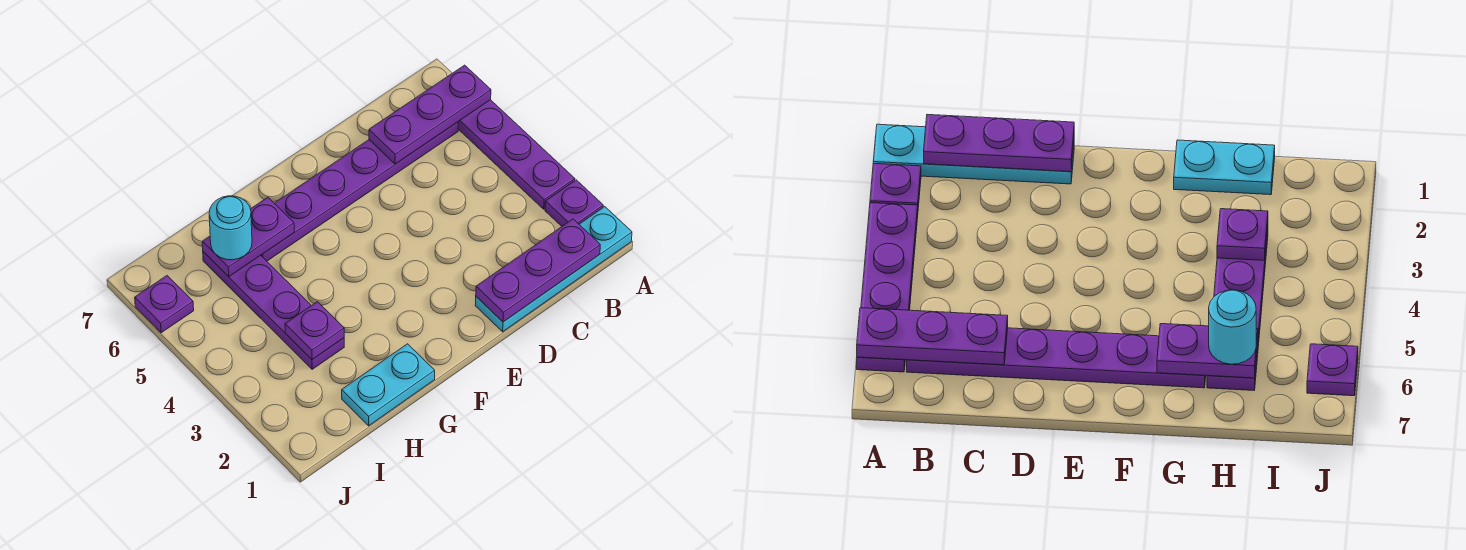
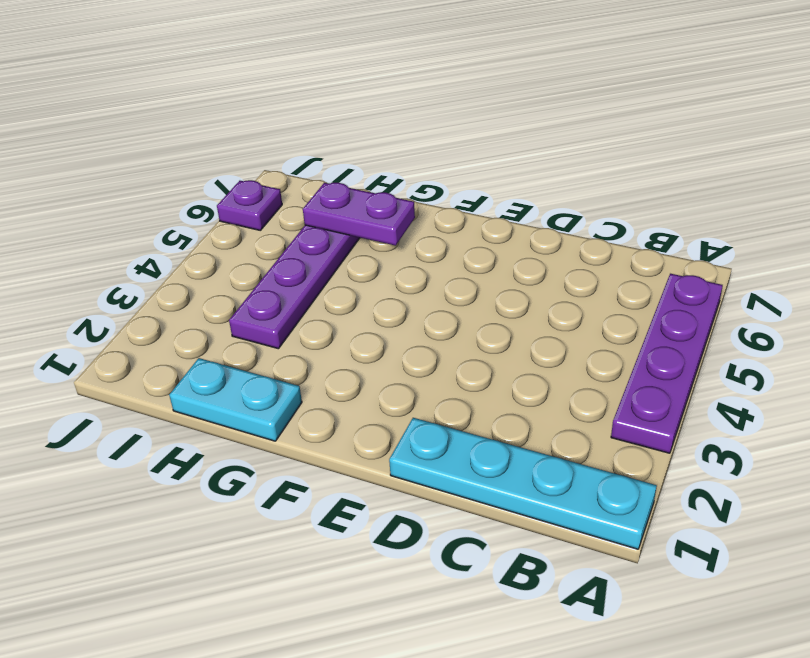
none -> purple plate A2 level 1
none -> purple plate B6:G6 level 1
none -> purple plate A6:C6 level 2

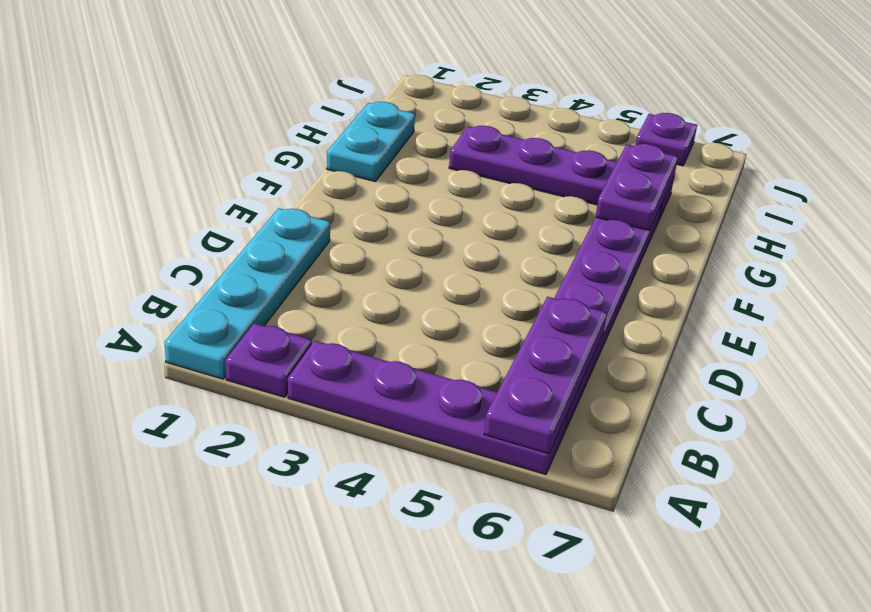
none -> purple plate B1:D1 level 2
none -> purple plate H3 level 2
none -> cyan round brick H6 level 3

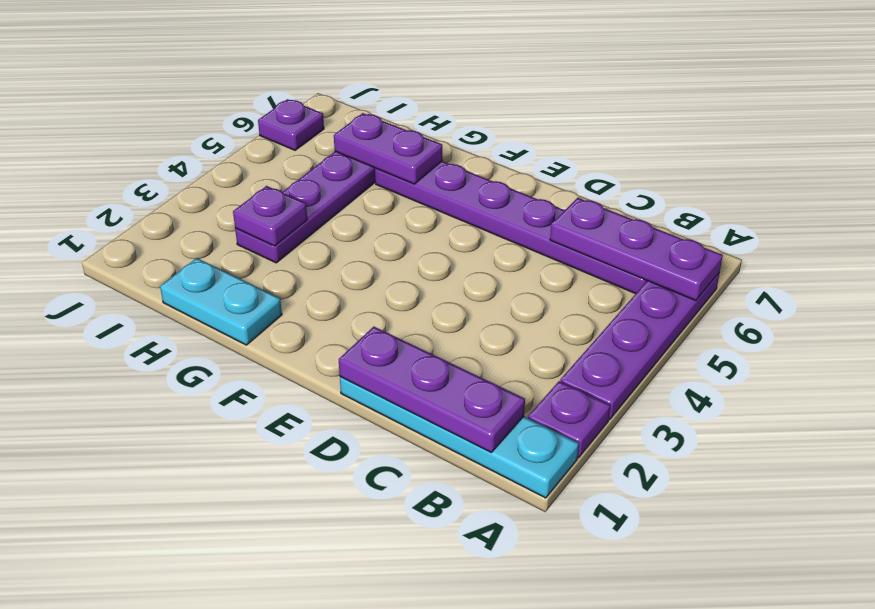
none -> cyan round brick H6 level 3

